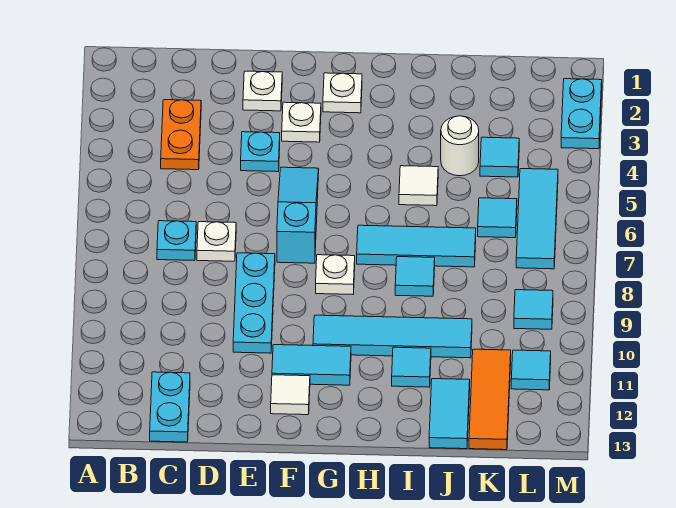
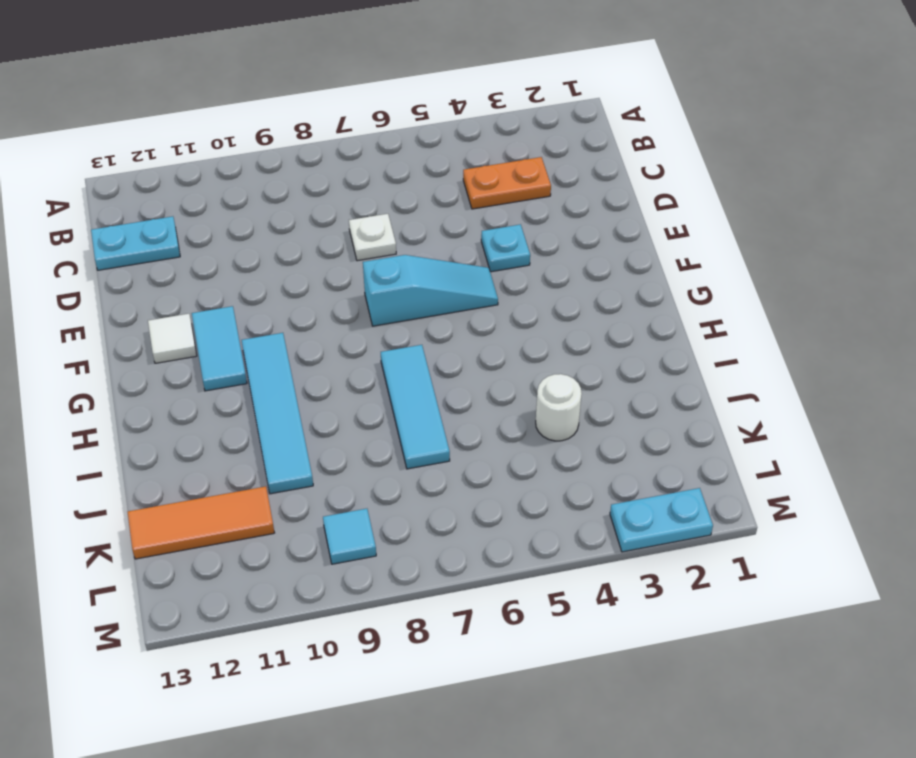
none -> cyan plate C7 level 1
none -> white plate E2 level 1
none -> cyan plate E8:E10 level 1

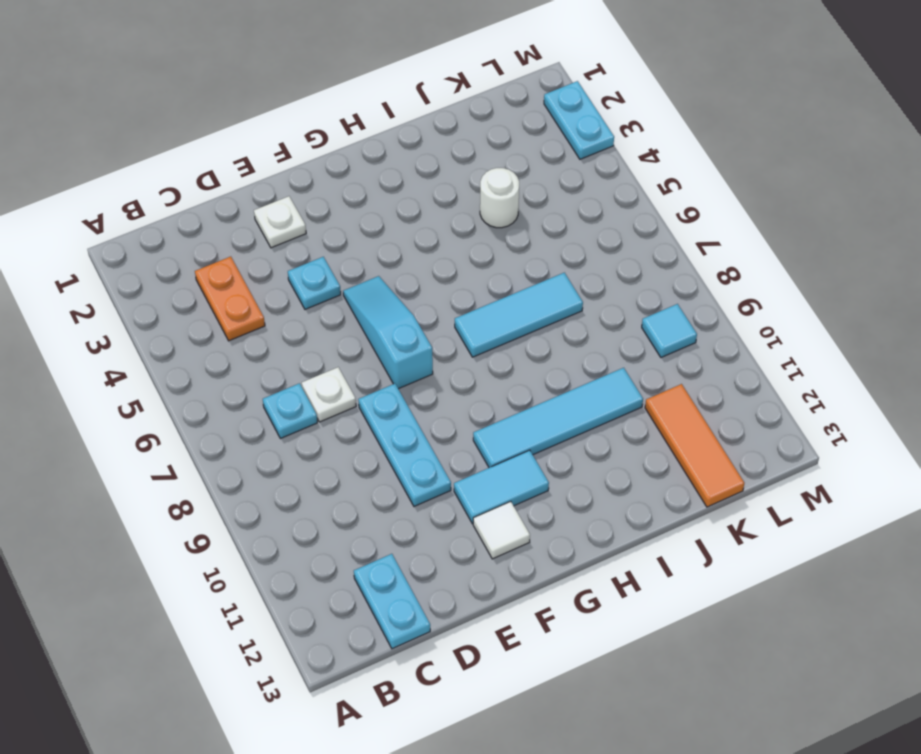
none -> white plate F3 level 1
none -> white plate G2 level 1
none -> white plate G8 level 1

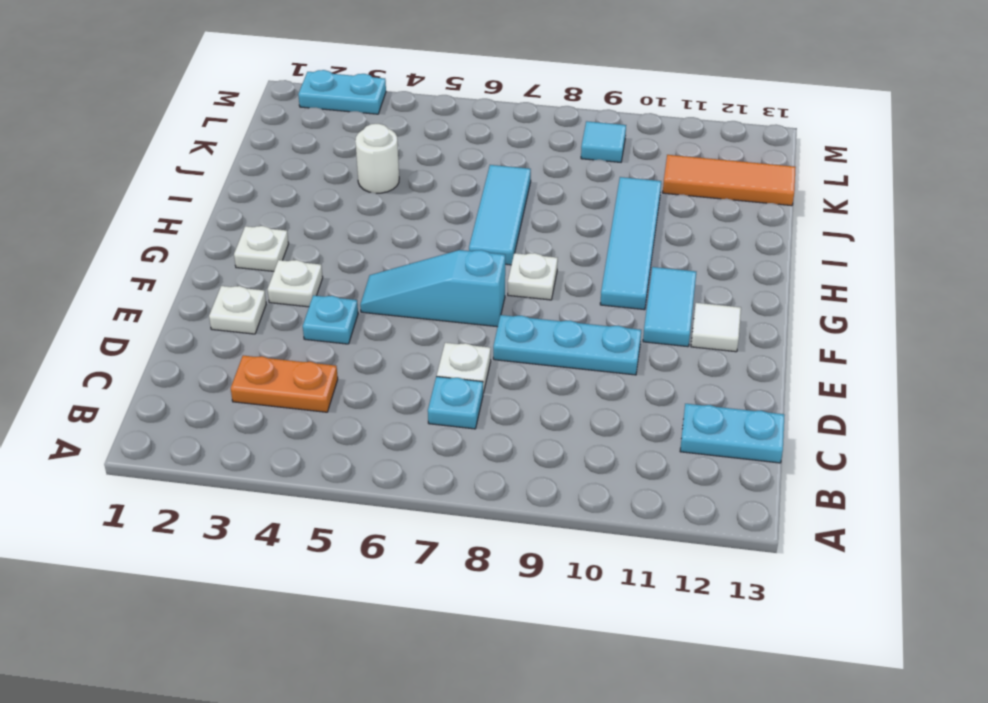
none -> white tile I5 level 1
none -> cyan tile I8 level 1
none -> cyan tile I11 level 1

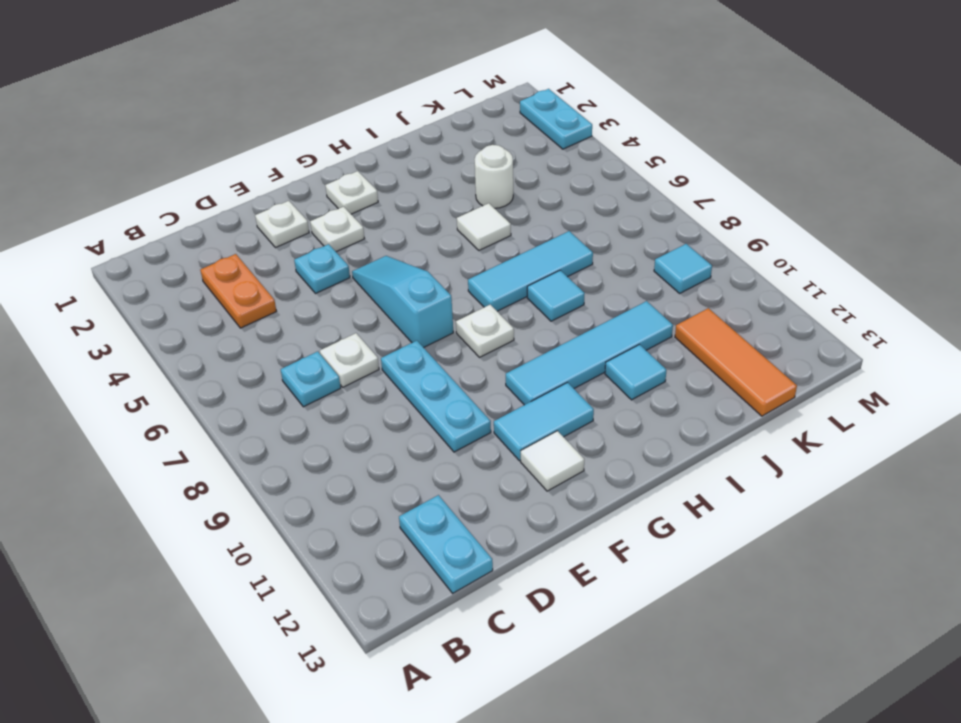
none -> cyan tile J12:J13 level 1
none -> cyan tile K4 level 1
none -> cyan tile K6 level 1

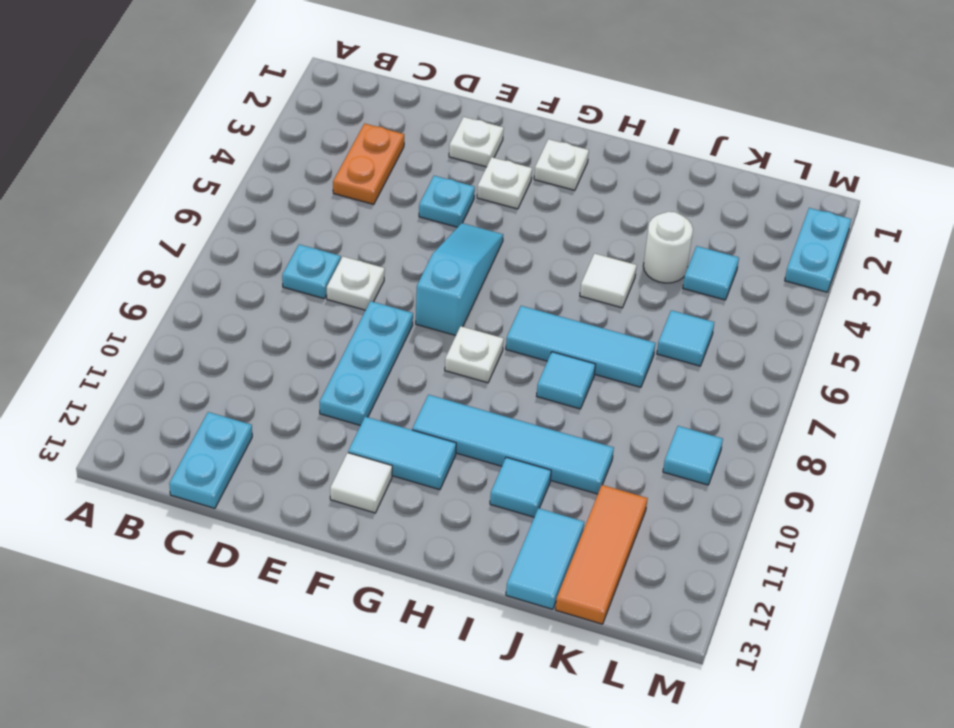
none -> cyan tile L5:L7 level 1
none -> cyan tile L11 level 1

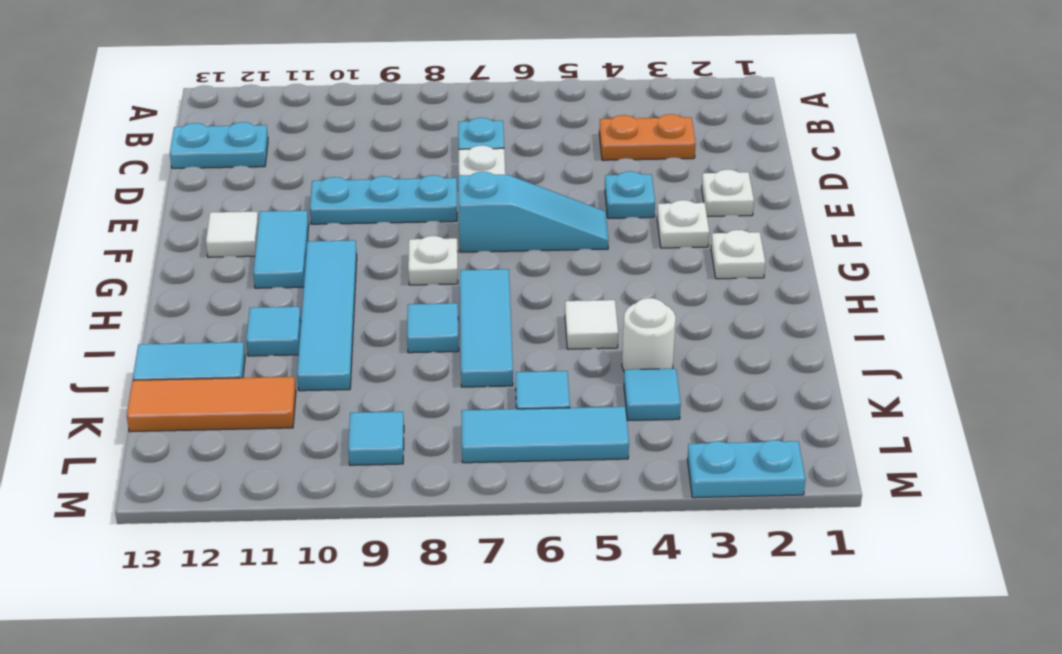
none -> cyan tile L11 level 1

